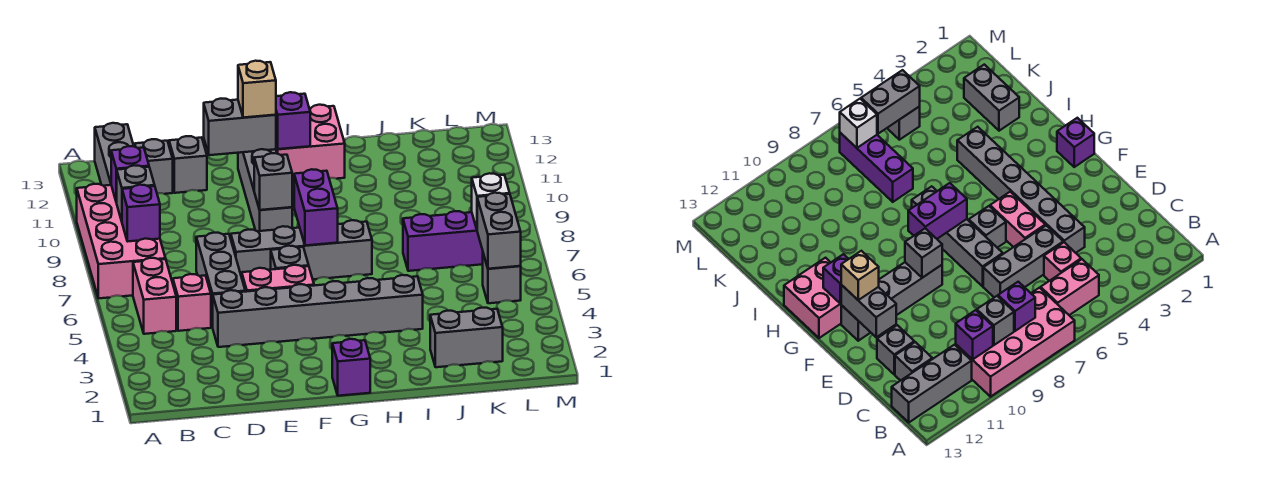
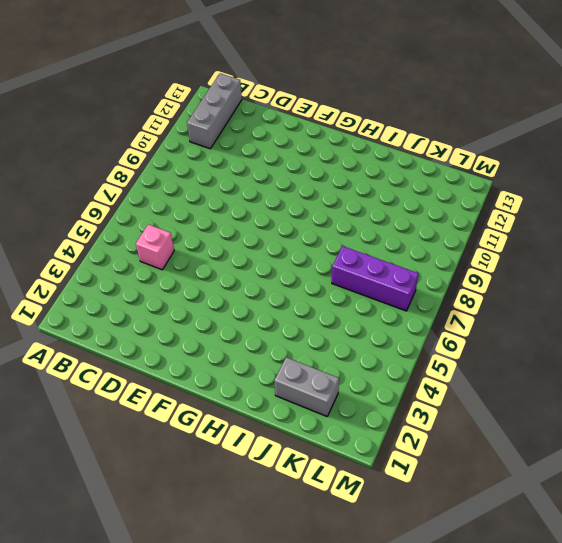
none -> pink brick A7:B10 level 1
none -> pink brick B5:B6 level 1
none -> grey brick C12 level 1

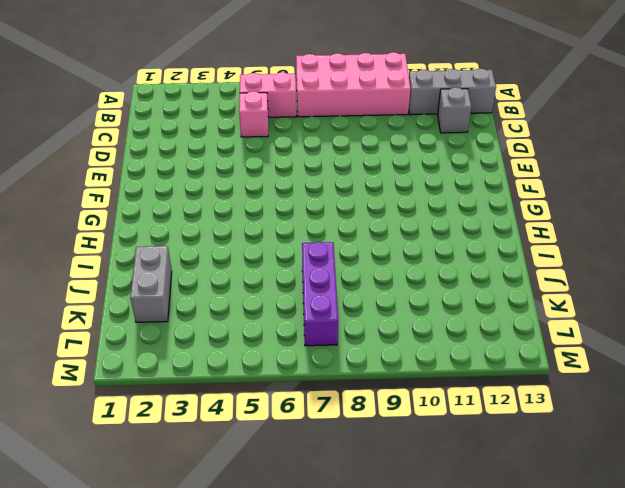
none -> grey brick D4:I4 level 1
none -> grey brick D5:D7 level 1
none -> grey brick D12 level 1

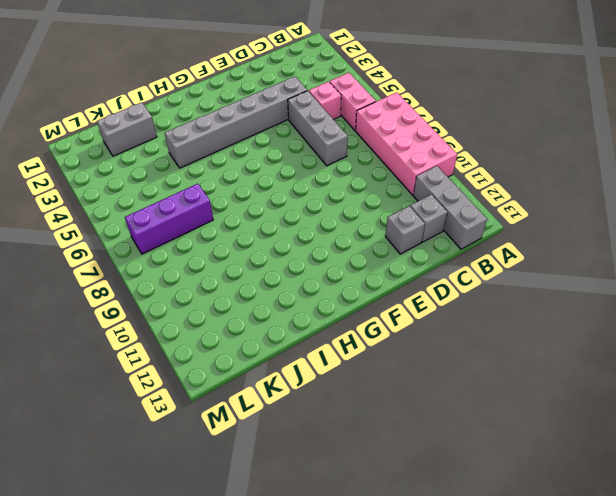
none -> pink brick E5:F5 level 1
none -> grey brick E7:H7 level 1
none -> grey brick F6 level 1

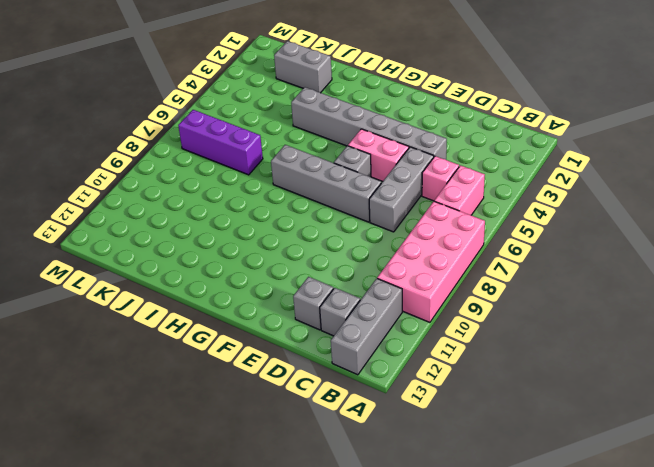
none -> grey brick F9:F12 level 1
none -> purple brick G1 level 1
none -> pink brick G12:H13 level 1

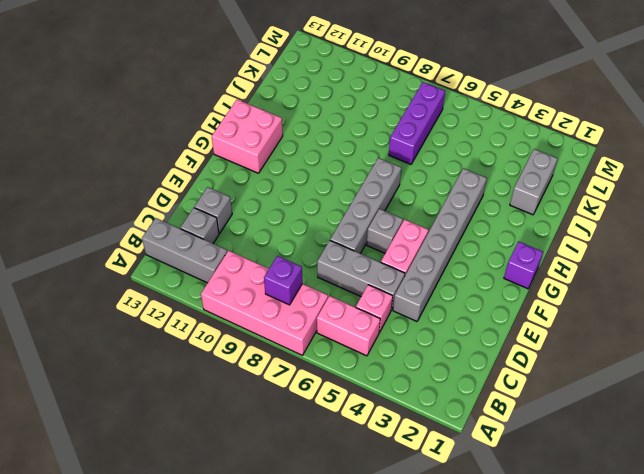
none -> grey brick F9:F12 level 1
none -> grey brick L5 level 1
none -> grey brick B9 level 2

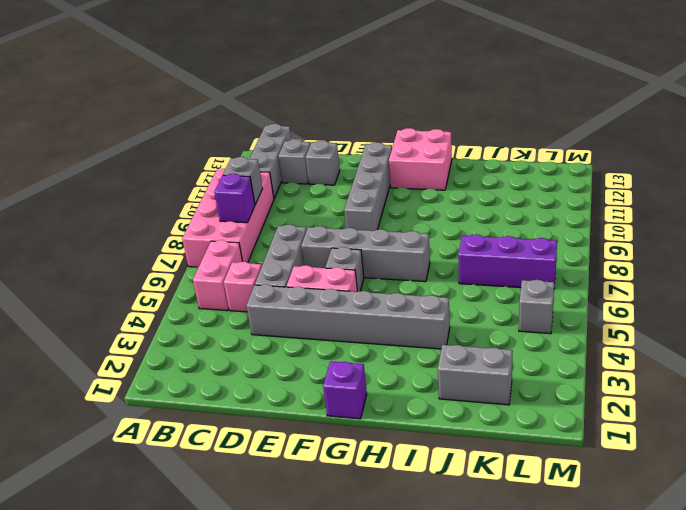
none -> purple brick B10 level 2
none -> grey brick E12:F12 level 2
none -> grey brick F9 level 2

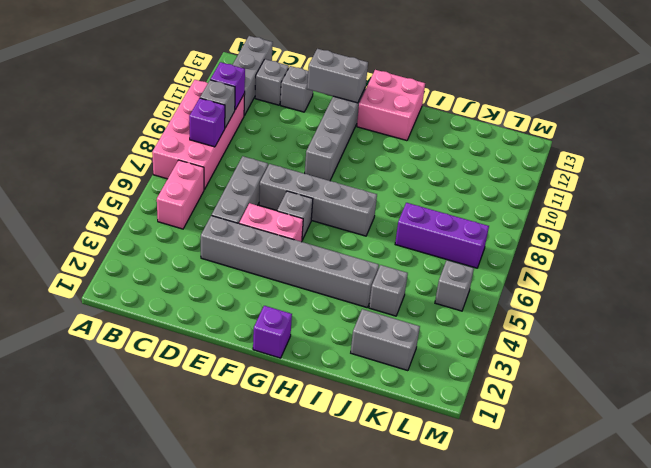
grey brick J4 level 1 -> grey brick F9 level 2
none -> pink brick C5 level 1
none -> purple brick G7:G8 level 2
none -> purple brick G12 level 2

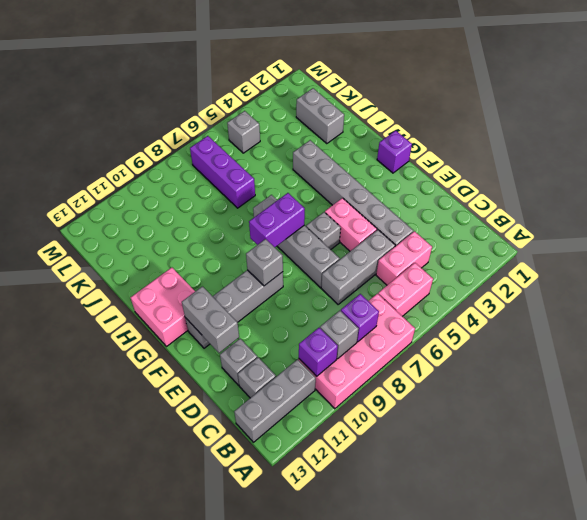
pink brick C4:C5 level 1 -> pink brick C5 level 1
none -> purple brick G12 level 2
none -> grey brick L5:L6 level 2
none -> white brick L7 level 2

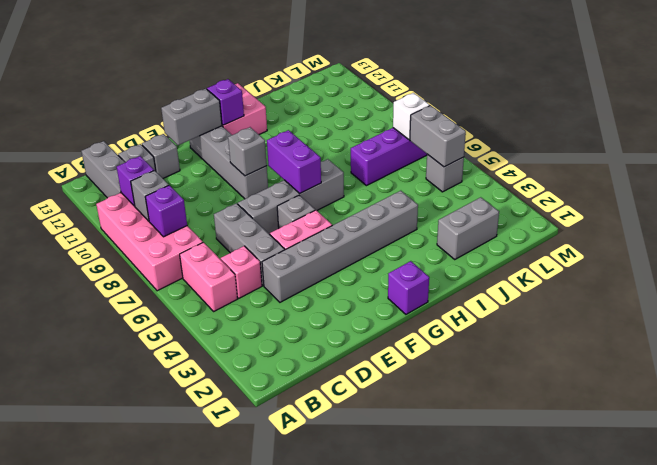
none -> tan brick F12 level 3

